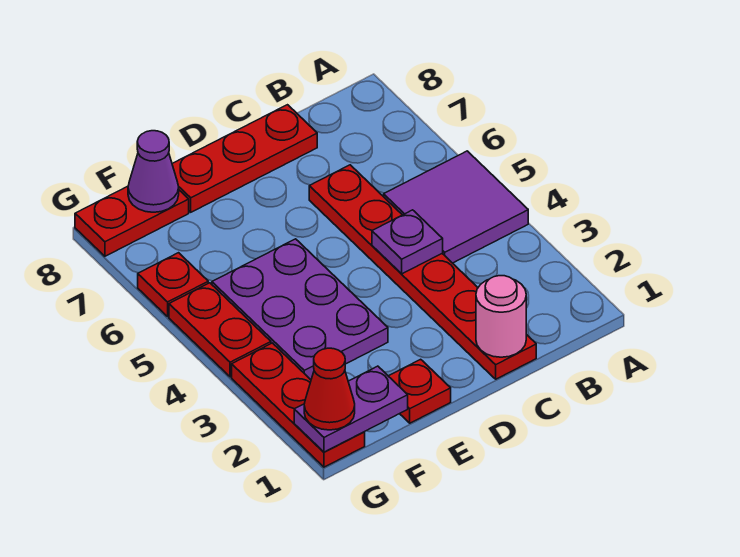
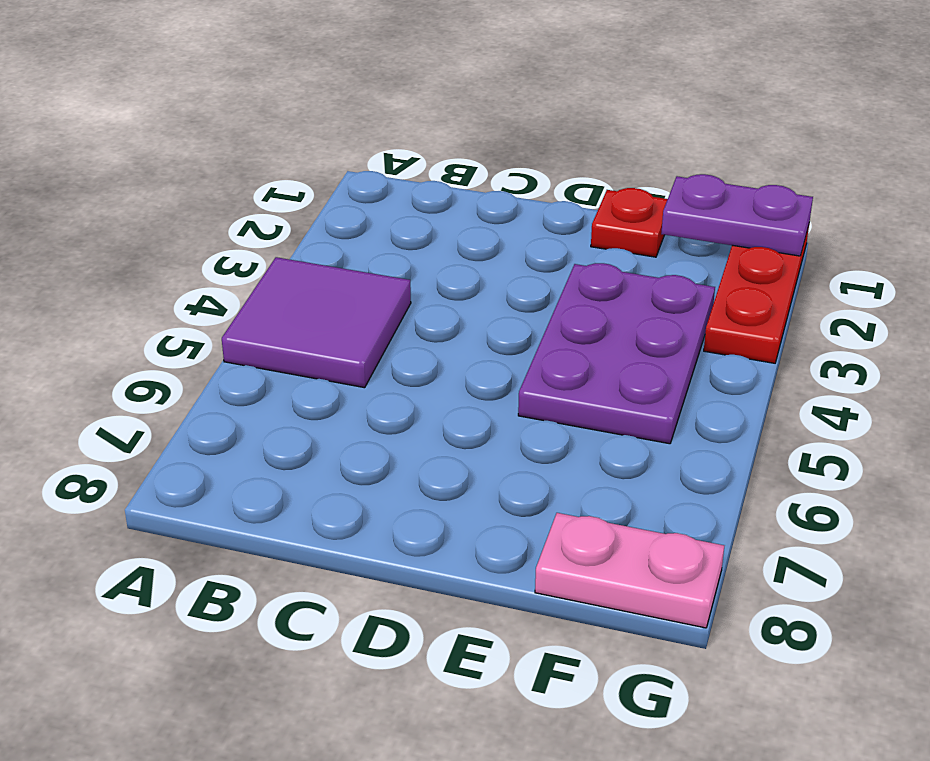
pink plate F8:G8 level 1 -> red plate F8:G8 level 1
none -> red plate C1:C6 level 1
none -> red plate C8:E8 level 1
none -> red plate G4:G5 level 1

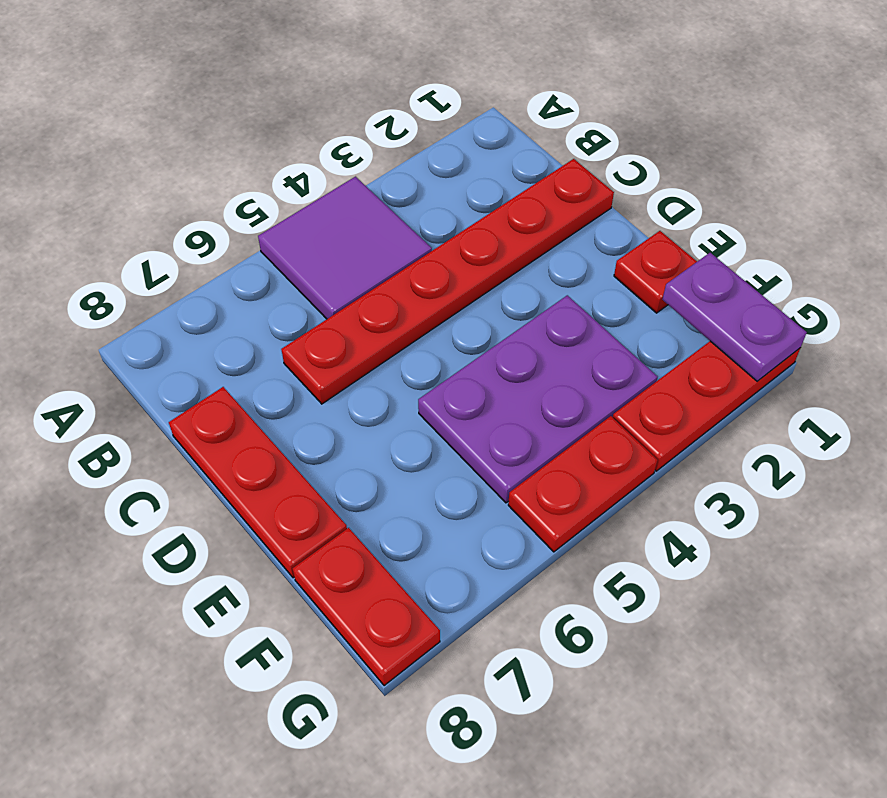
none -> red plate G6 level 1
none -> pink round brick C1 level 2
none -> purple plate C4 level 2

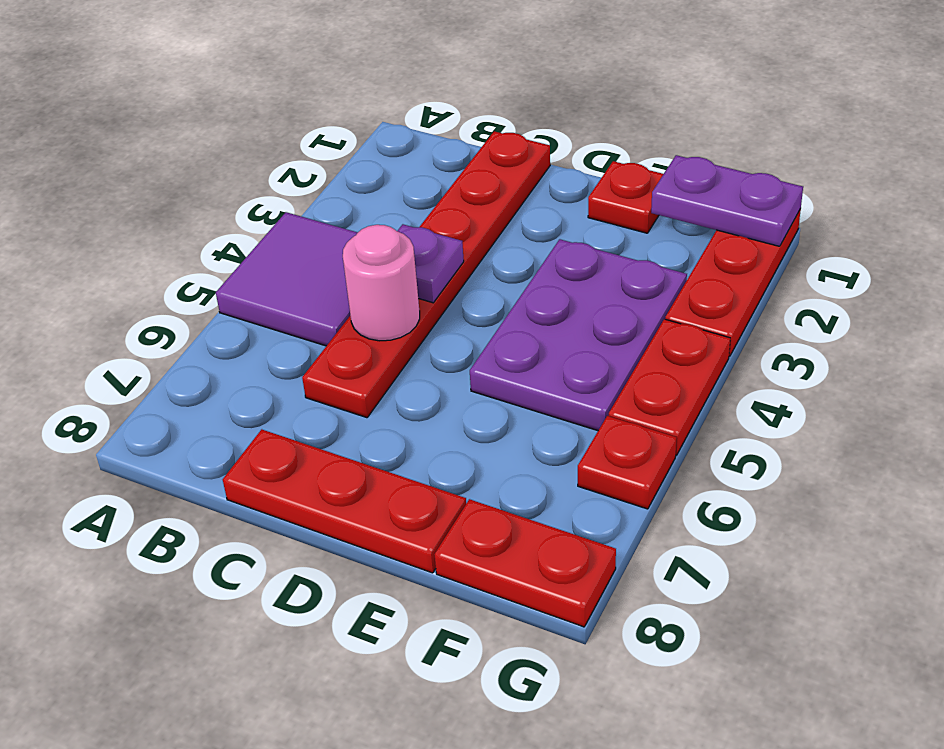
pink round brick C5 level 2 -> pink round brick C1 level 2
none -> purple cone F8 level 2
none -> red cone G1 level 3

